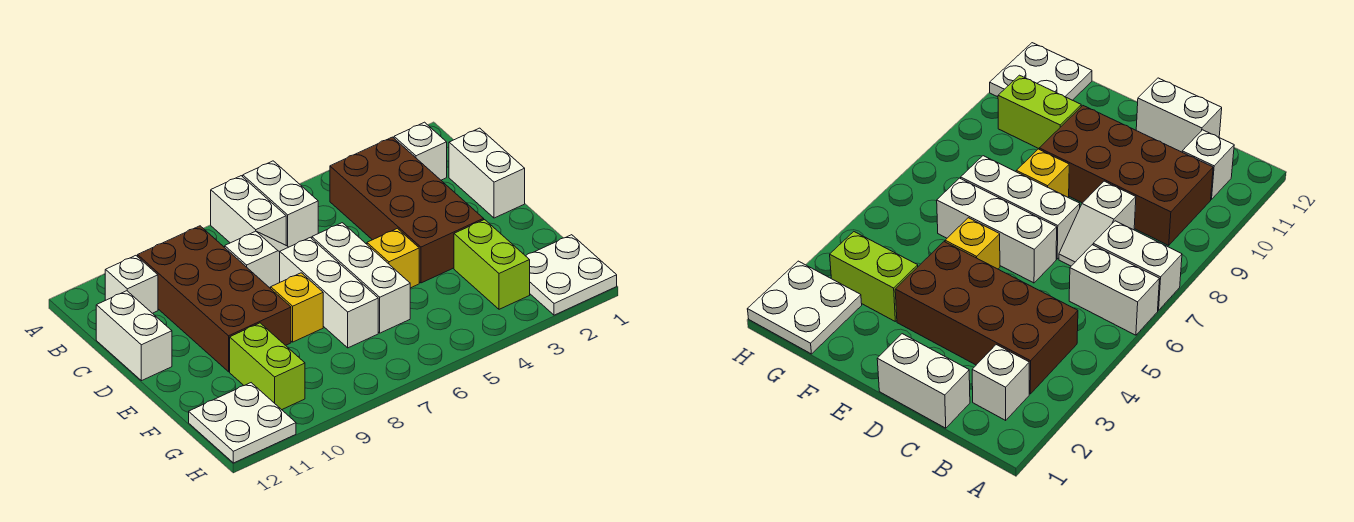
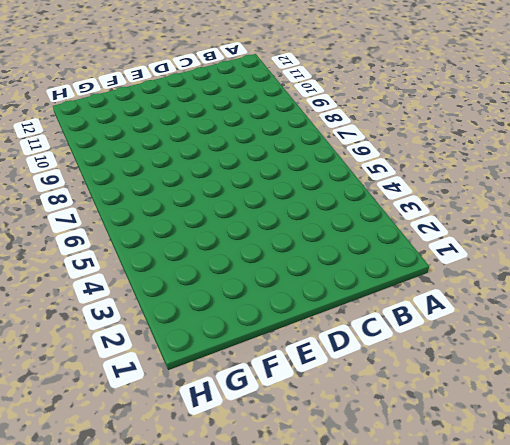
none -> white brick A6:B6 level 1
none -> white brick A7:B7 level 1
none -> white brick B2 level 1

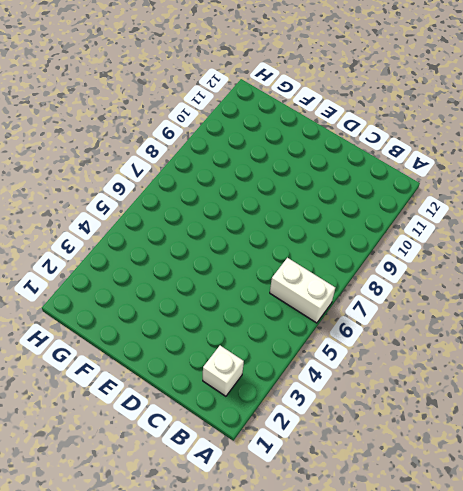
none -> white brick A7:B7 level 1
none -> brown brick B3:E4 level 1
none -> brown brick B9:E10 level 1

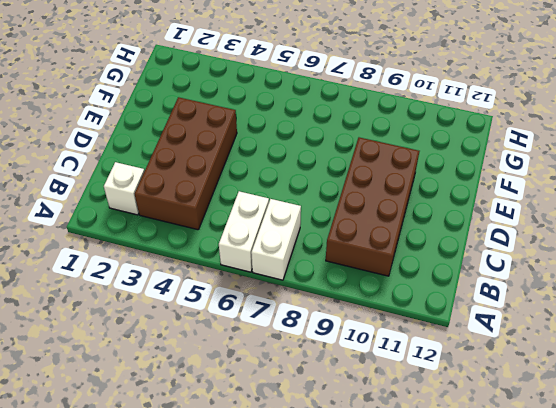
none -> white brick B11 level 1
none -> white brick C1:D1 level 1
none -> white slope C7:C8 level 1 top 8

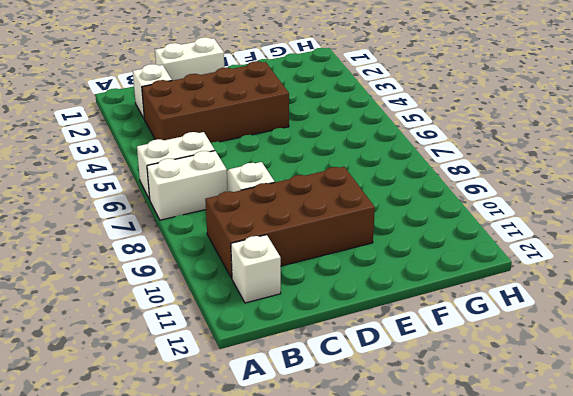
none -> white brick C12:D12 level 1
none -> white brick D6:F6 level 1
none -> white brick D7:F7 level 1

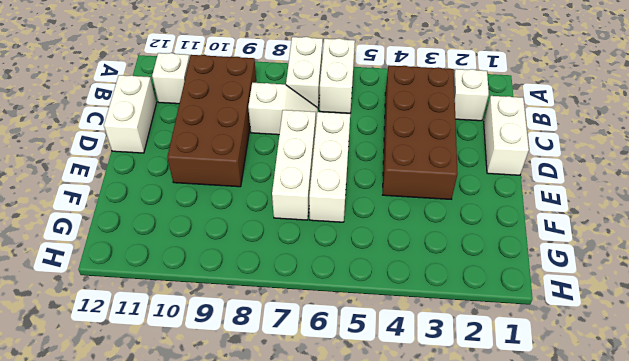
none -> yellow brick E5 level 1
none -> yellow brick E8 level 1
none -> lime brick F3:G3 level 1

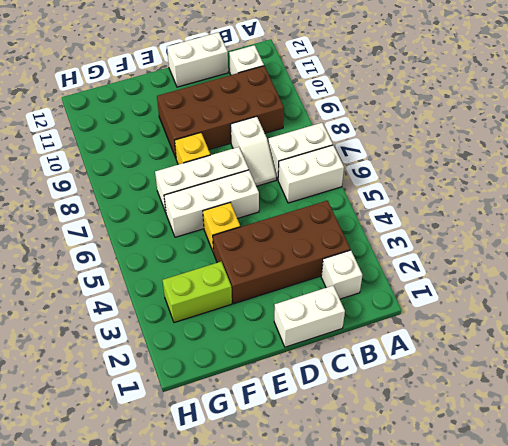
none -> lime brick F10:G10 level 1
none -> white plate G1:H2 level 1
none -> white plate G11:H12 level 1

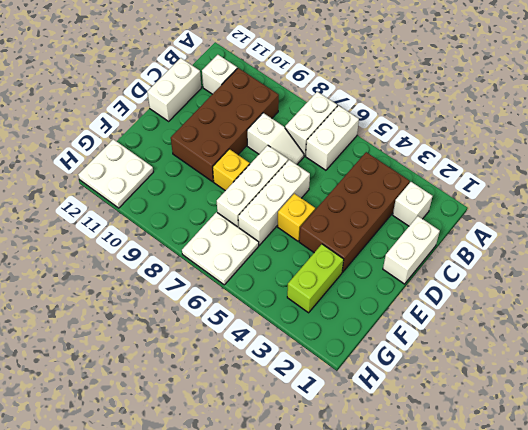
white plate G6:H7 level 1 -> white plate G1:H2 level 1
none -> lime brick F10:G10 level 1

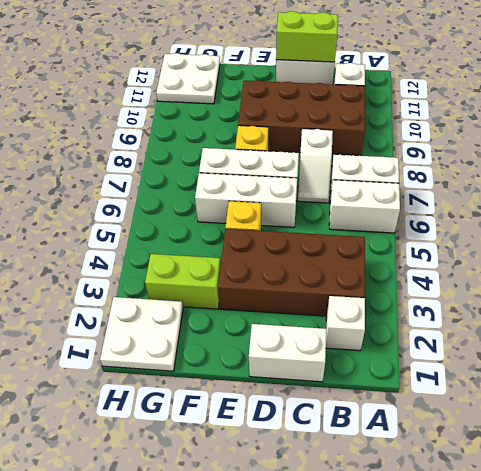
lime brick C12:D12 level 2 -> lime brick F10:G10 level 1

